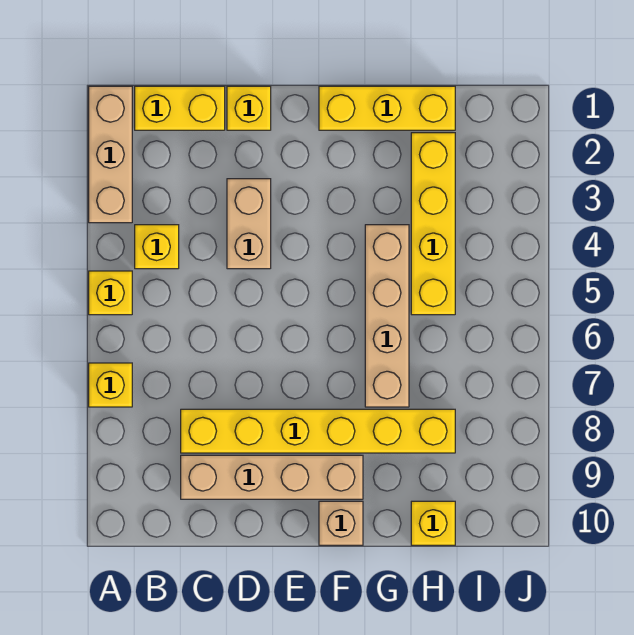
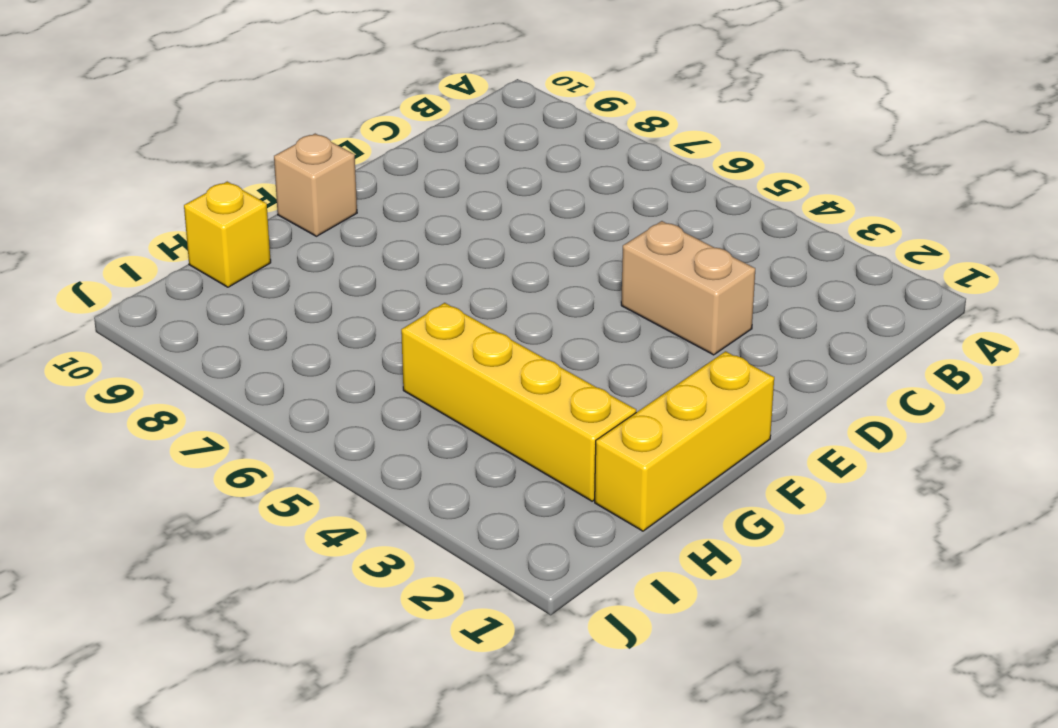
none -> tan brick A1:A3 level 1
none -> yellow brick A5 level 1
none -> yellow brick A7 level 1

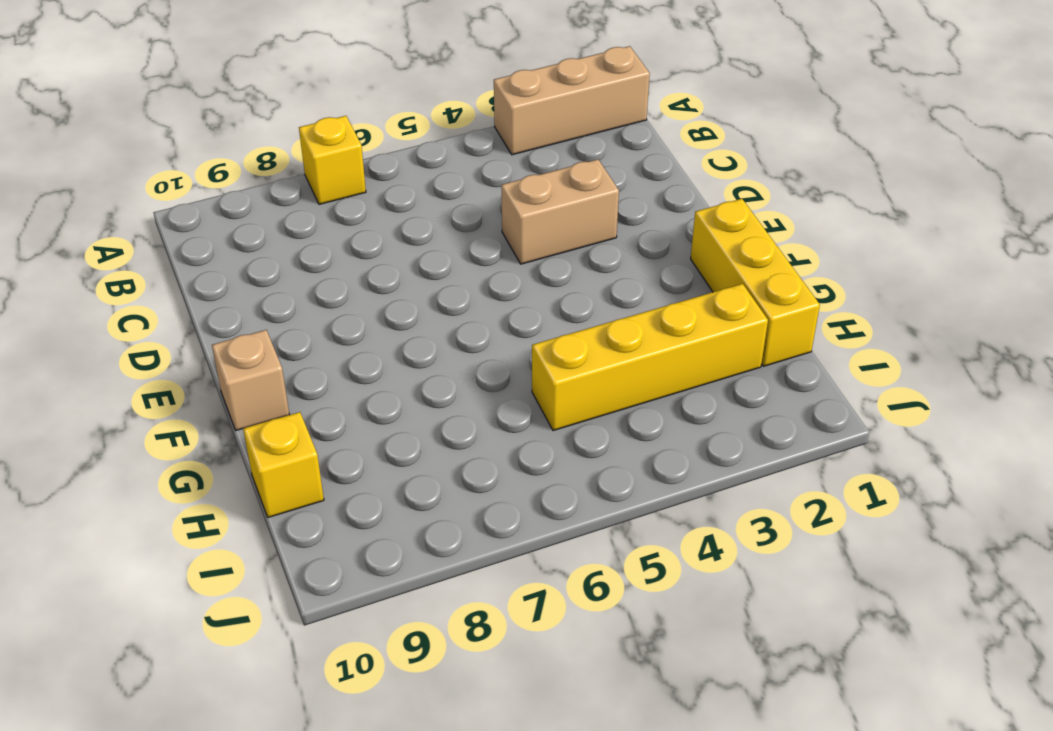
none -> yellow brick A5 level 1
none -> yellow brick B1:C1 level 1
none -> yellow brick B4 level 1

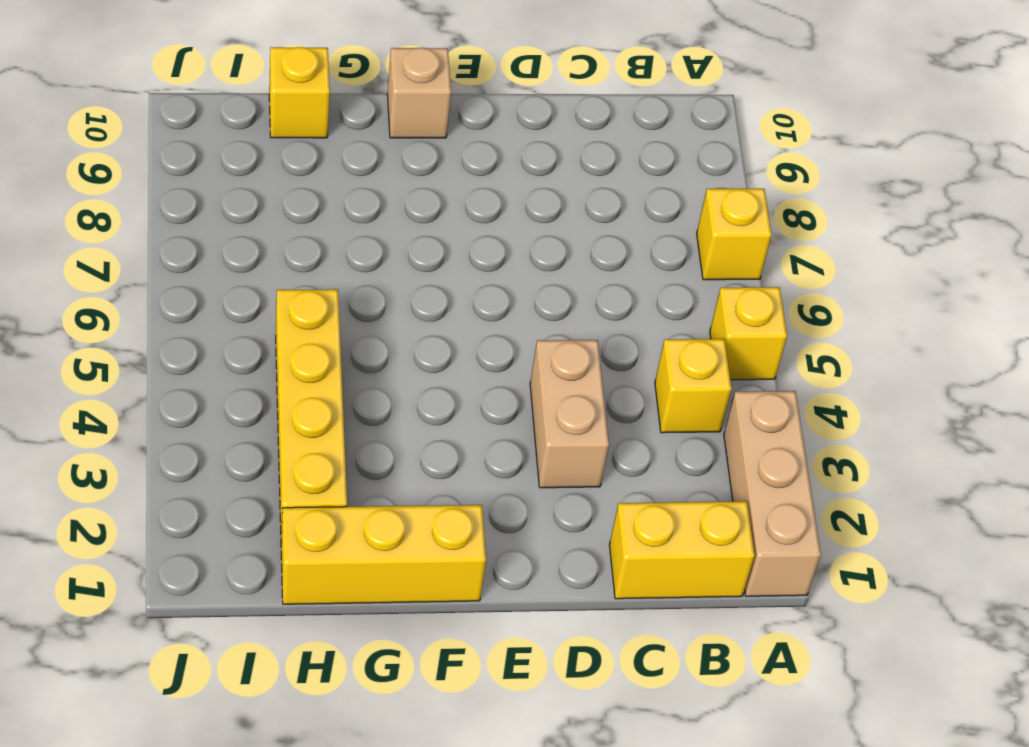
none -> yellow brick C8:H8 level 1
none -> tan brick C9:F9 level 1
none -> yellow brick D1 level 1

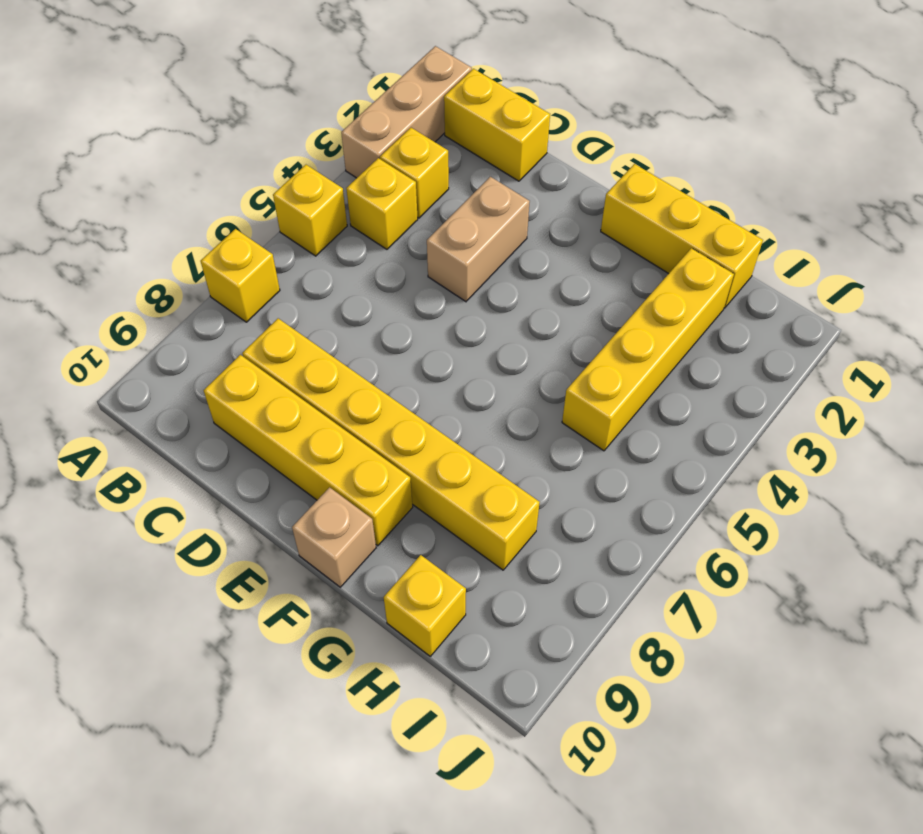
yellow brick B3 level 1 -> yellow brick D1 level 1
yellow brick C9:F9 level 1 -> tan brick C9:F9 level 1
none -> tan brick G4:G7 level 1

